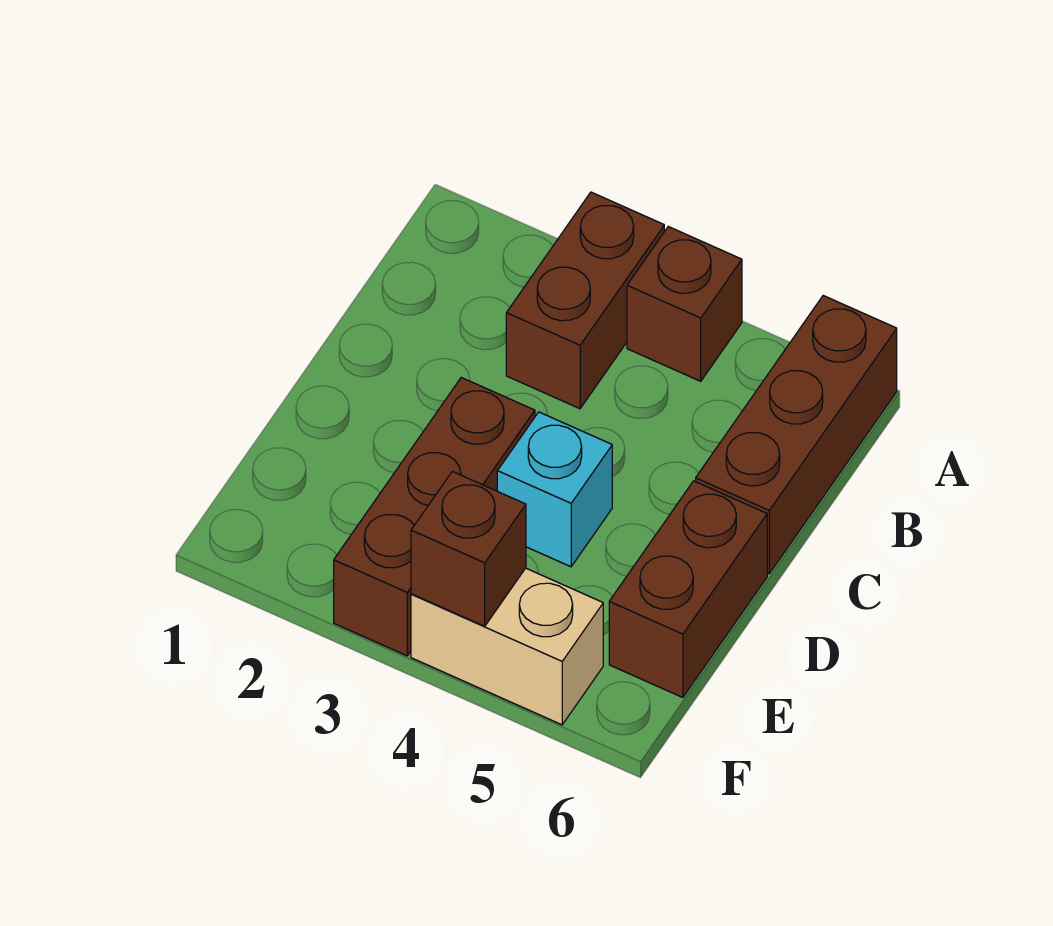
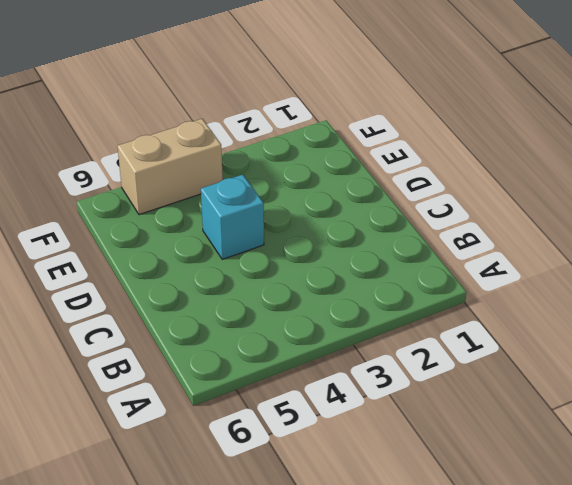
none -> brown brick A3:B3 level 1
none -> brown brick A4 level 1

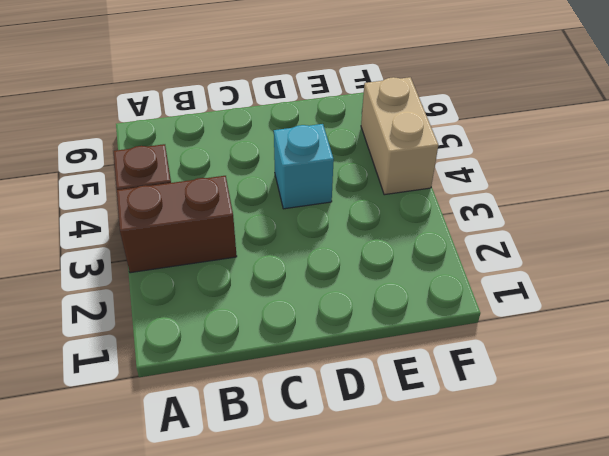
none -> brown brick A6:C6 level 1
none -> brown brick D3:F3 level 1

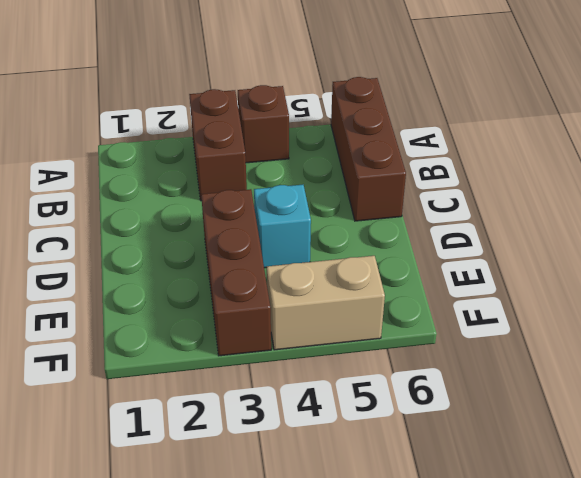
none -> brown brick D6:E6 level 1
none -> brown brick F4 level 2

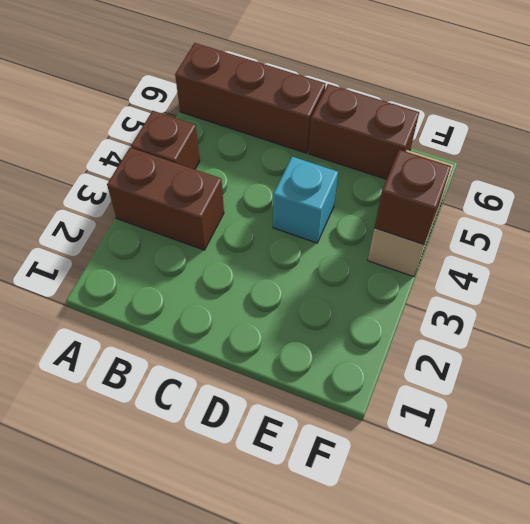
none -> brown brick D3:F3 level 1

